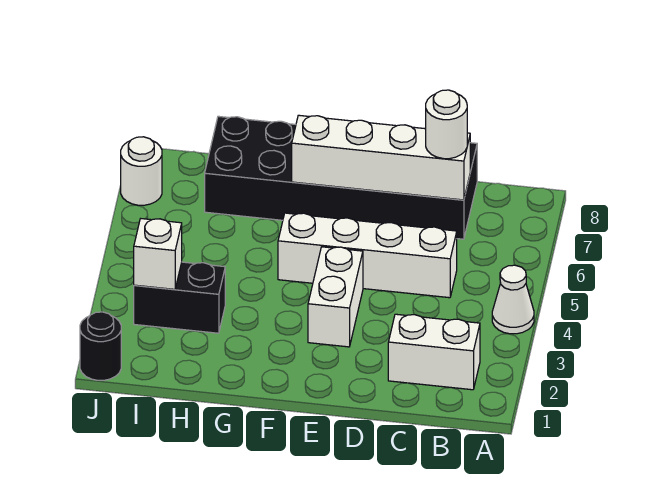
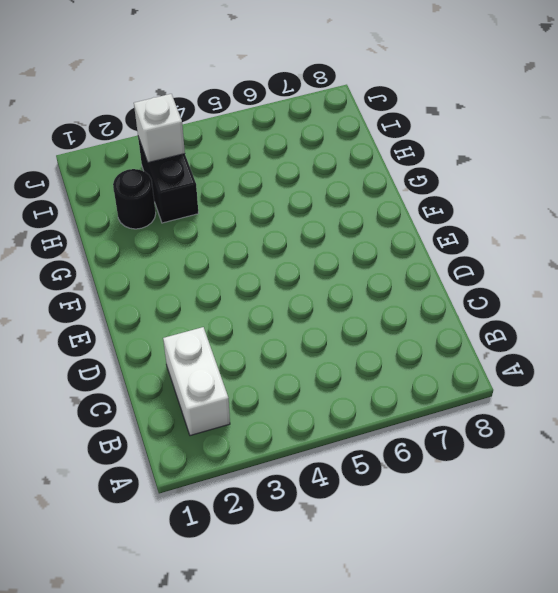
black round brick H2 level 1 -> black round brick J1 level 1
none -> white cone A4 level 1
none -> white brick C5:F5 level 1

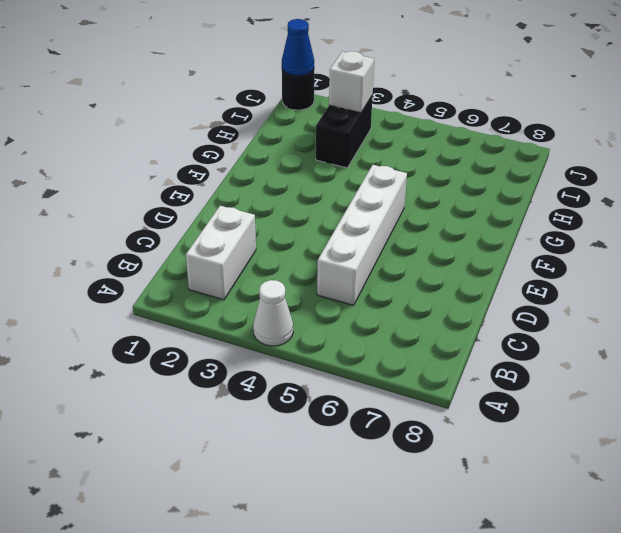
blue cone J1 level 2 -> none
none -> black brick C7:H8 level 1
none -> white brick E3:E4 level 1

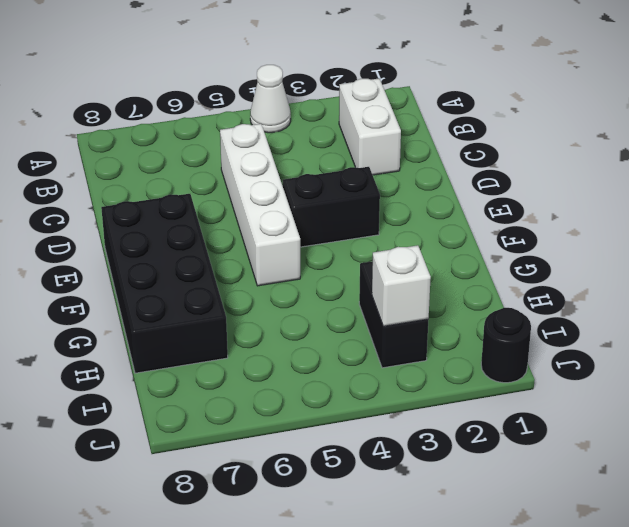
black brick E3:E4 level 1 -> white brick E3:E4 level 1
black brick E7:H8 level 1 -> black brick C7:H8 level 1
none -> white round brick J7 level 1
none -> white brick C7:F7 level 2

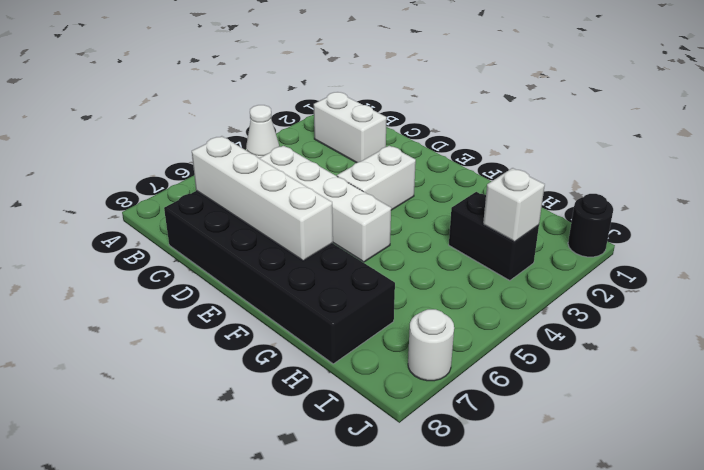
none -> white round brick C7 level 3

